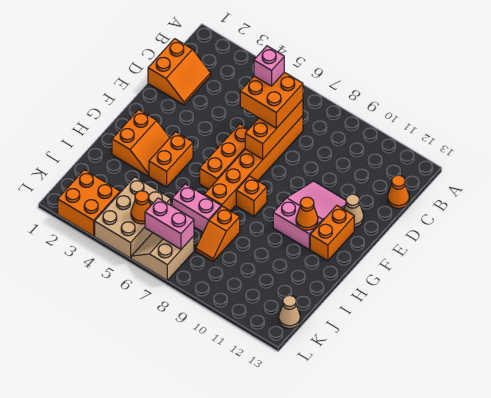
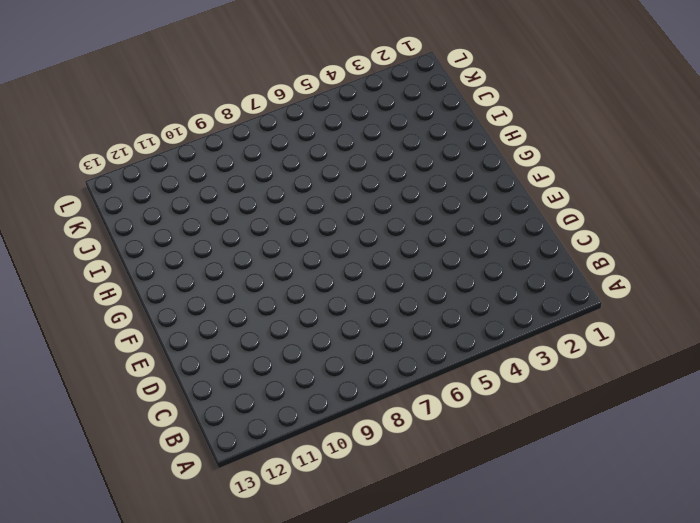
none -> orange slope C1:D2 level 1 top 1
none -> orange brick C7:H7 level 1
none -> orange cone C13 level 1

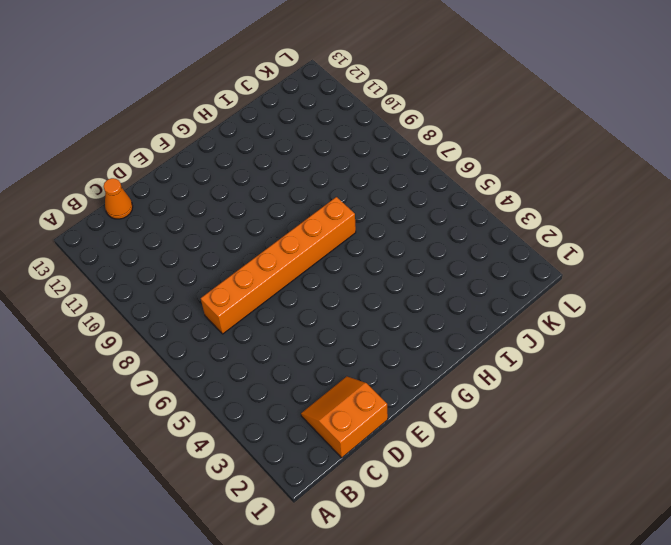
none -> orange brick E6:G6 level 1
none -> pink slope E10:G11 level 1 top G
none -> tan cone E12 level 1

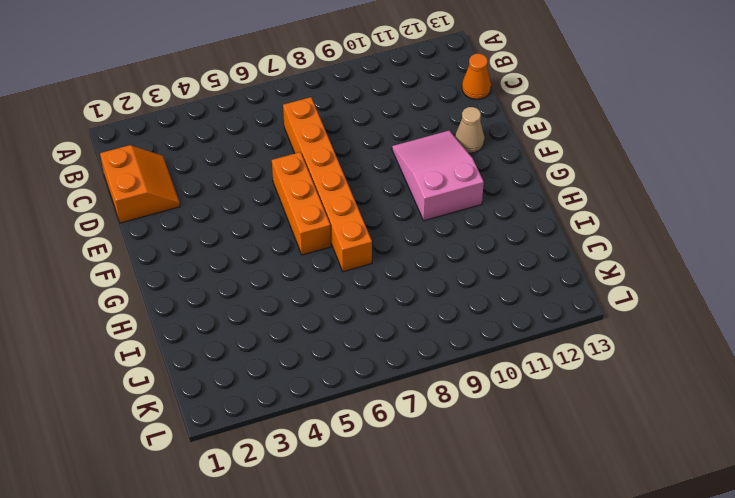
none -> orange brick F12:G12 level 1
none -> orange slope G2:H3 level 1 top 2
none -> orange brick G4:H4 level 1

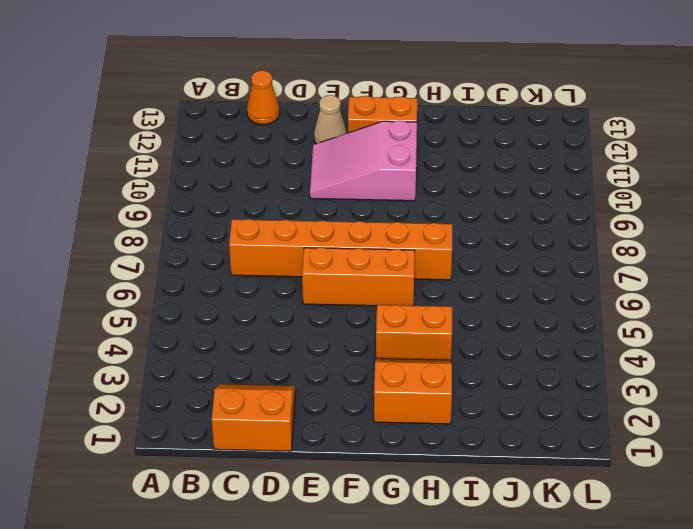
none -> orange brick G8 level 1
none -> pink brick I6:I7 level 1
none -> orange slope I8:J8 level 1 top I

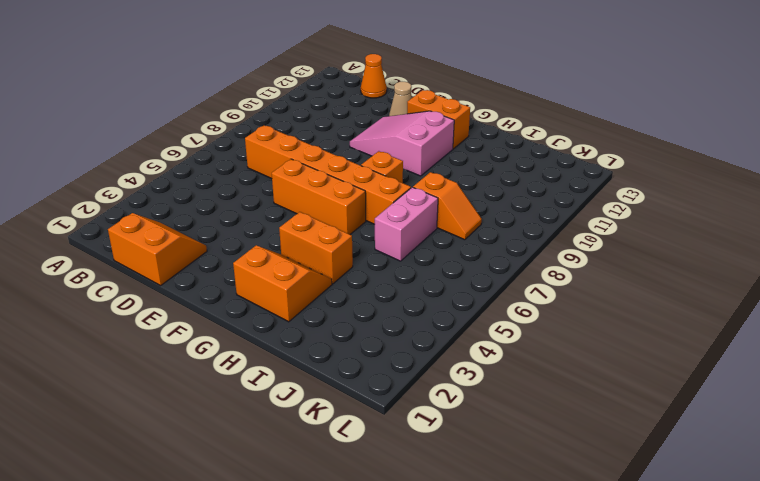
none -> tan brick J4:L5 level 1
none -> orange brick K2:L3 level 1
none -> tan slope K6:L7 level 1 top 7

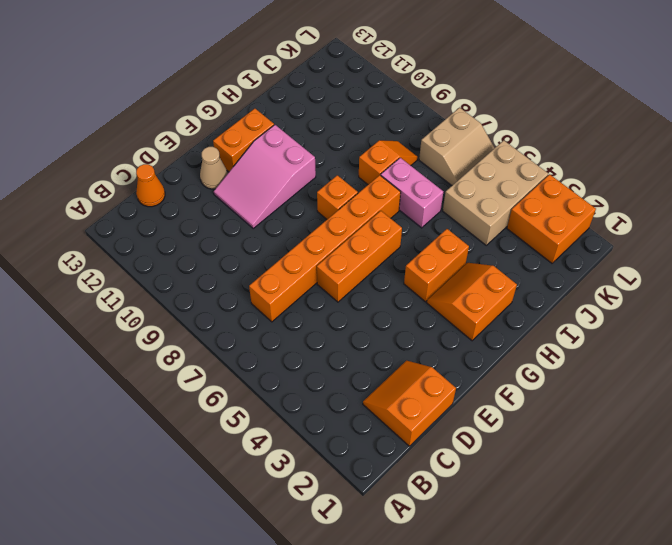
none -> tan cone K13 level 1
none -> orange brick C7:E7 level 2
none -> orange cone G11 level 2

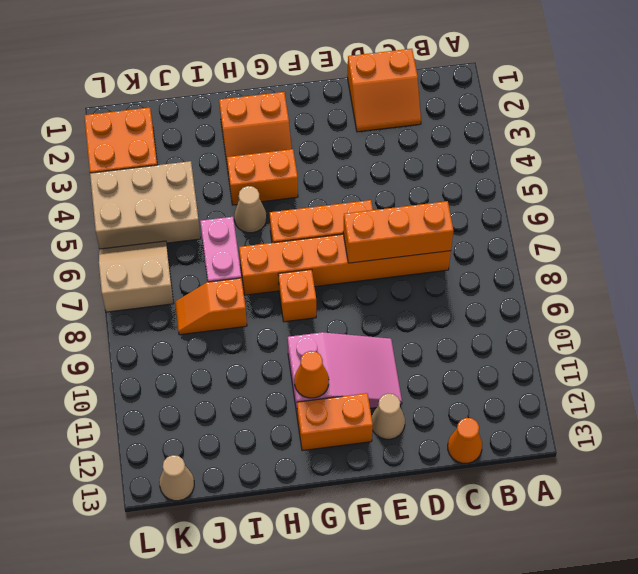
tan cone H5 level 1 -> none
none -> orange cone K5 level 2
none -> pink brick K6:K7 level 2
none -> orange brick C6:D7 level 3

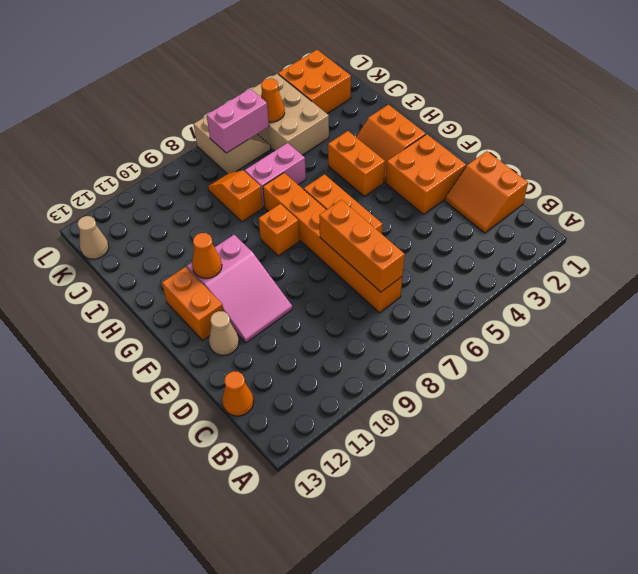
orange brick E2:F3 level 1 -> orange brick C6:D7 level 3
none -> pink brick C6 level 4

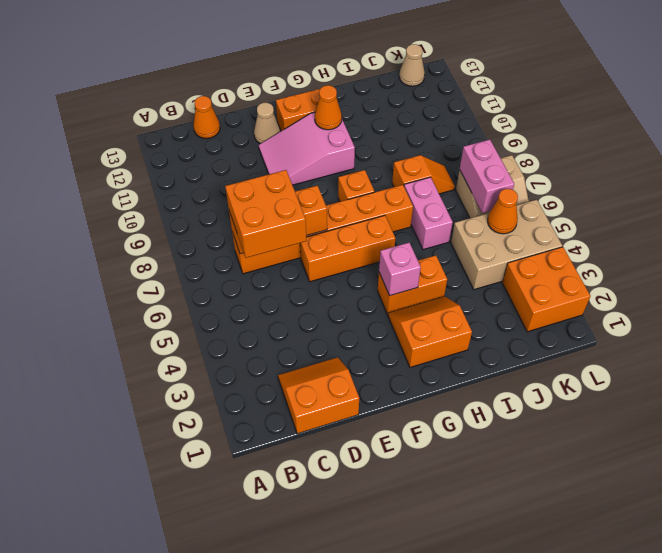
pink brick G4 level 2 -> pink brick C6 level 4

